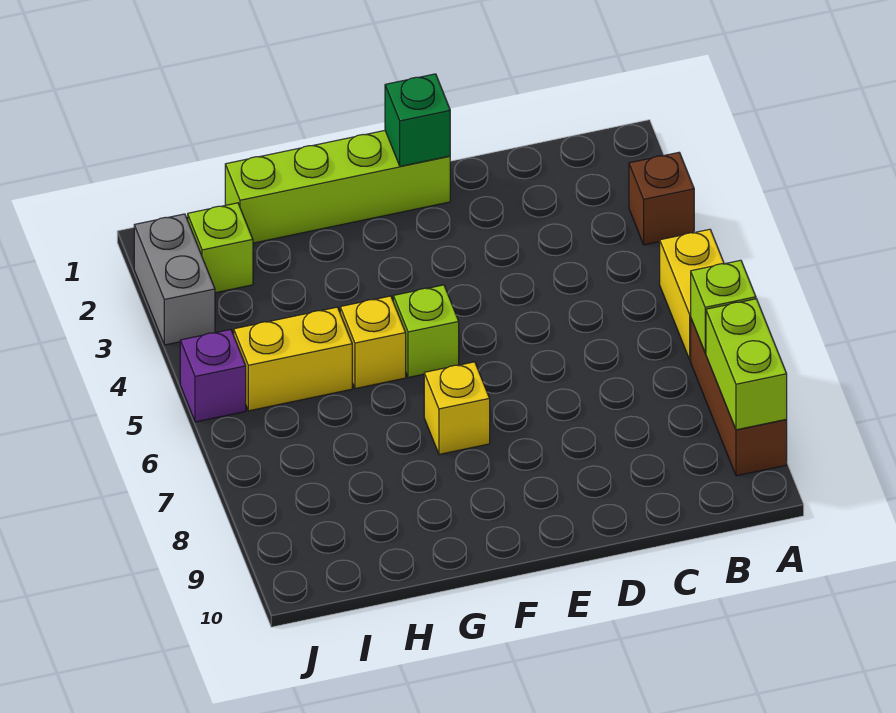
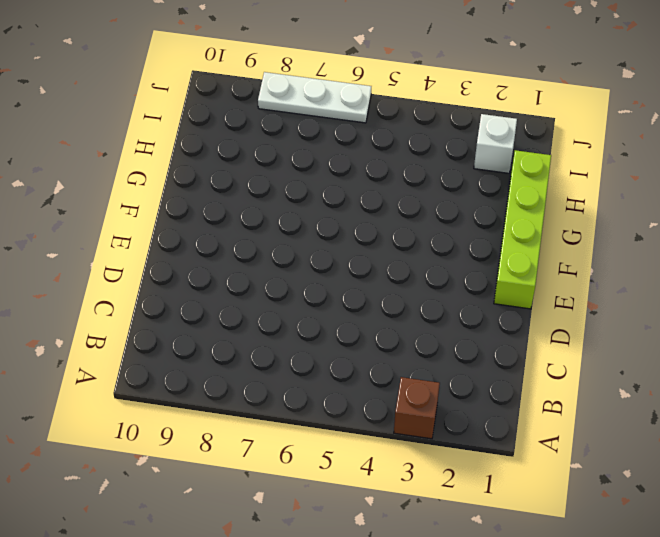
white brick I2 level 1 -> lime brick I2 level 1
white plate J6:J8 level 1 -> none
none -> yellow brick A5:A6 level 1
none -> brown brick A7:A9 level 1
none -> lime brick F5 level 1

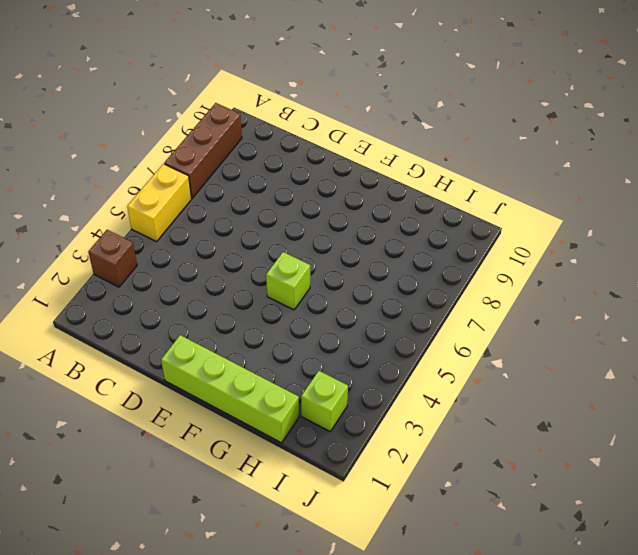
none -> yellow brick F7 level 1
none -> yellow brick G5 level 1
none -> yellow brick H5:I5 level 1

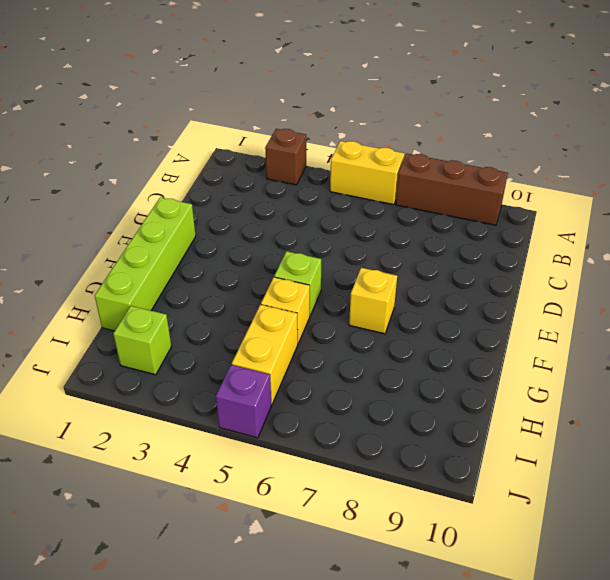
none -> grey brick J2:J3 level 1
none -> lime brick A7 level 2
none -> lime brick A8:A9 level 2

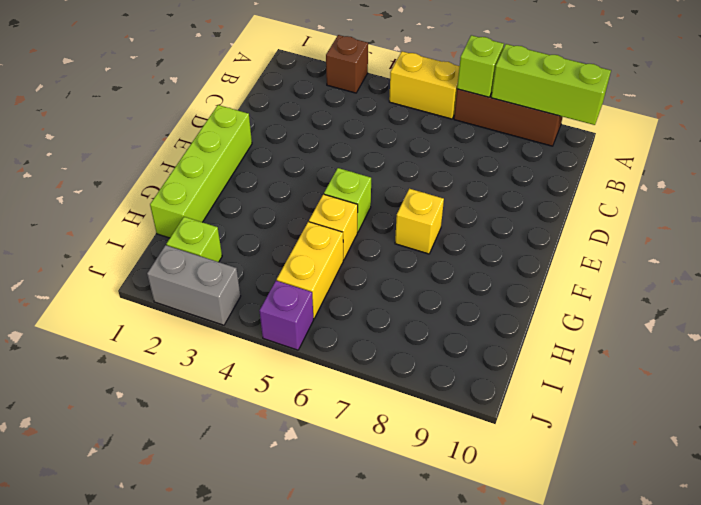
lime brick A8:A10 level 2 -> lime brick A8:A9 level 2
none -> green brick E1 level 2

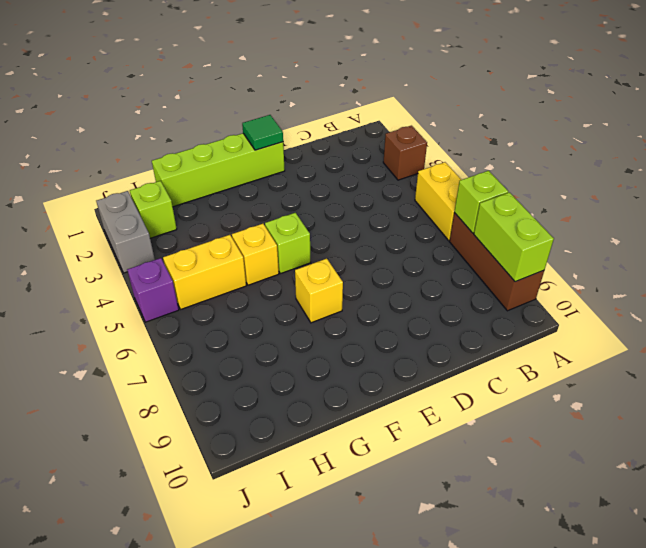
green tile E1 level 2 -> green brick E1 level 2

